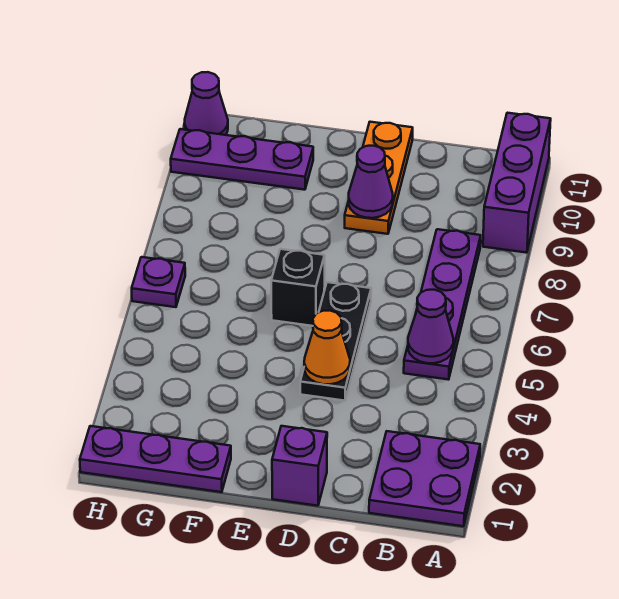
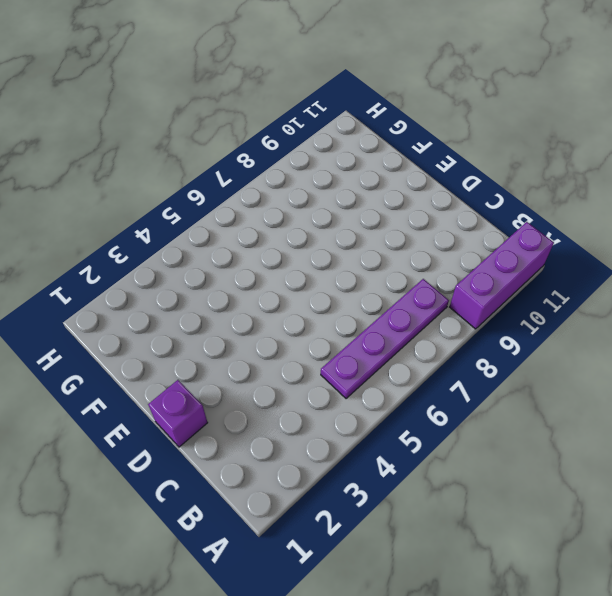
none -> purple plate A1:B2 level 1
none -> black plate D4:D6 level 1
none -> orange plate D9:D11 level 1

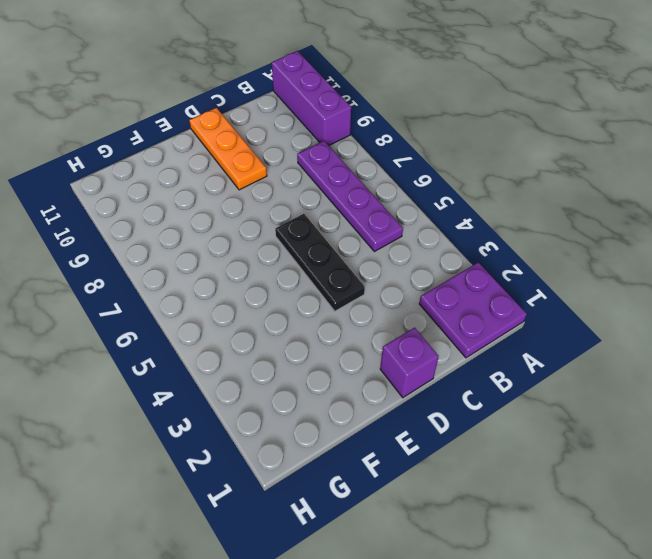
none -> black brick E6 level 1
none -> purple plate F1:H1 level 1
none -> purple plate F10:H10 level 1

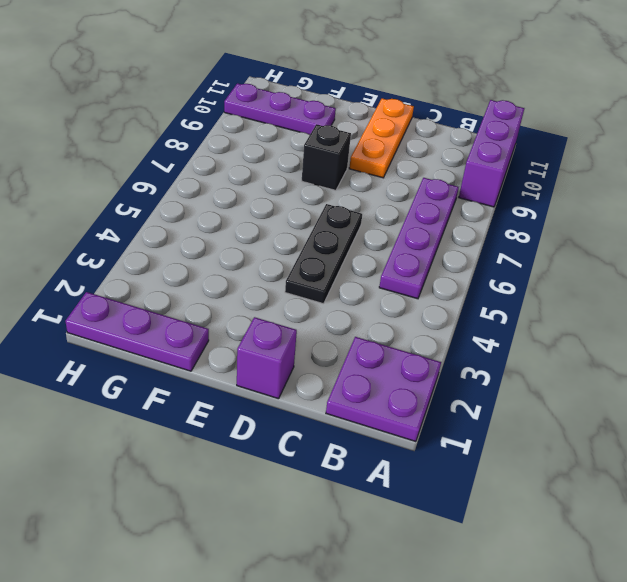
black brick E8 level 1 -> black brick E6 level 1
none -> purple plate H6 level 1
none -> purple cone H11 level 1
none -> purple cone B5 level 2

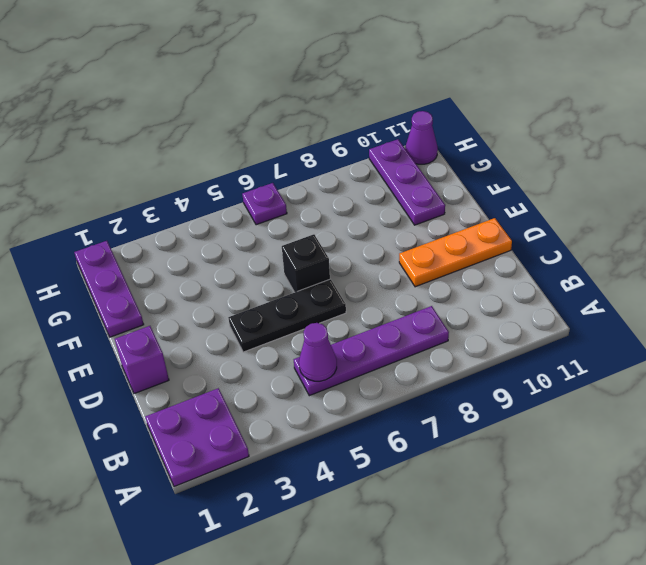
none -> purple brick A9:A11 level 1
none -> orange cone D4 level 2
none -> purple cone D9 level 2

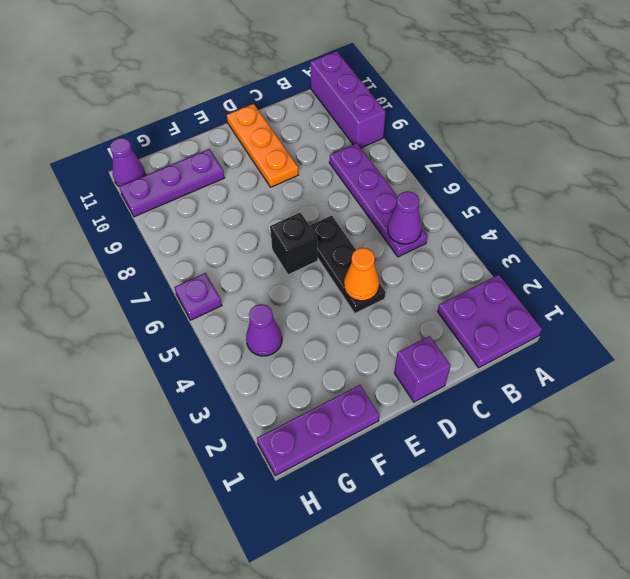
purple cone G4 level 1 -> purple cone D9 level 2

